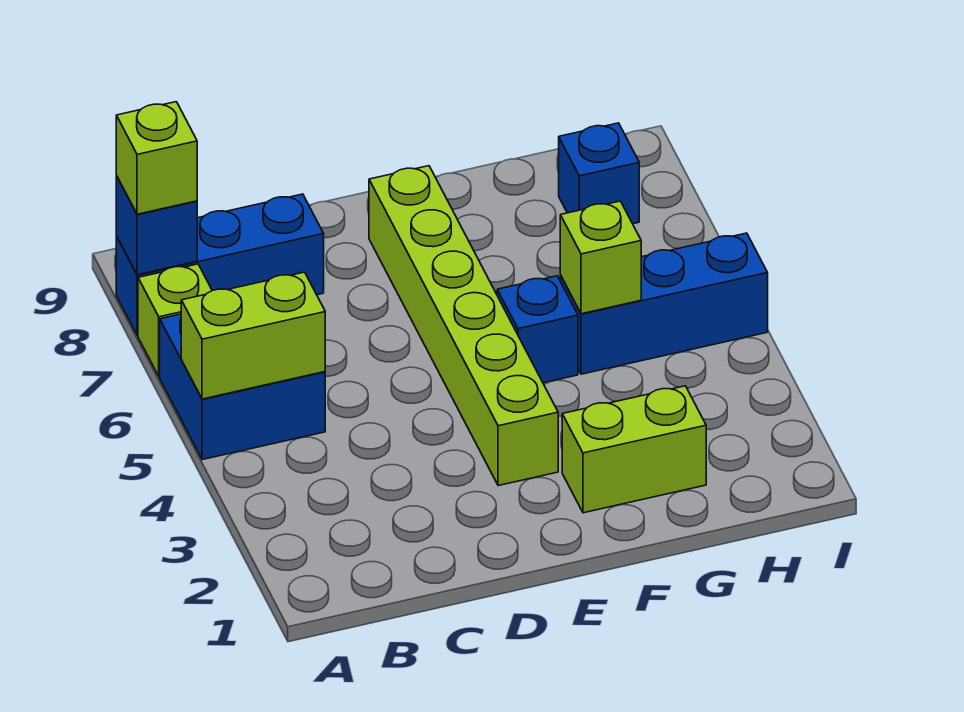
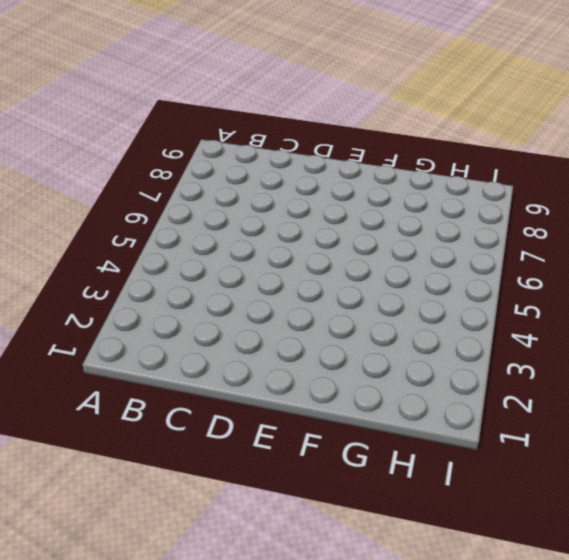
none -> blue brick A5:B6 level 1
none -> lime brick A7 level 1
none -> blue brick A8:C8 level 1

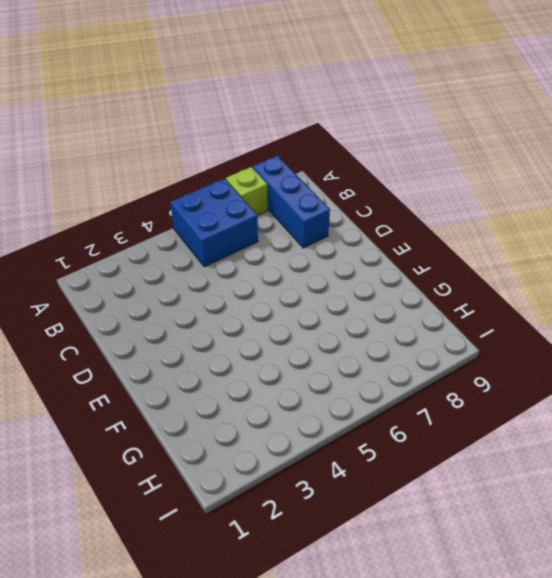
none -> lime brick E3:E8 level 1
none -> lime brick F2:G2 level 1
none -> blue brick F5 level 1

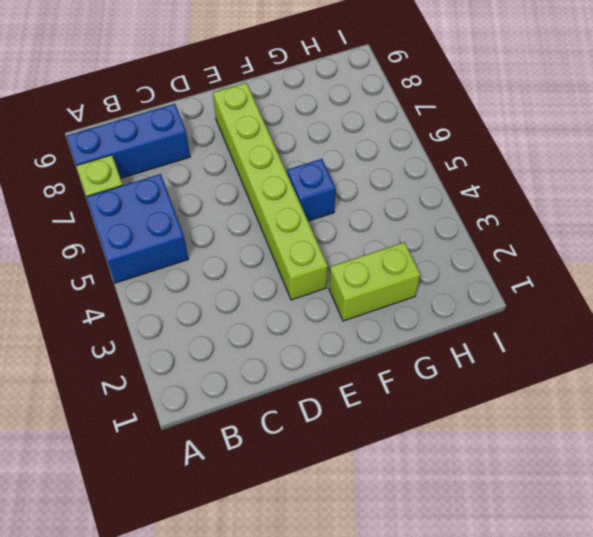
none -> blue brick G5:I5 level 1
none -> blue brick H8 level 1
none -> lime brick A5:B5 level 2

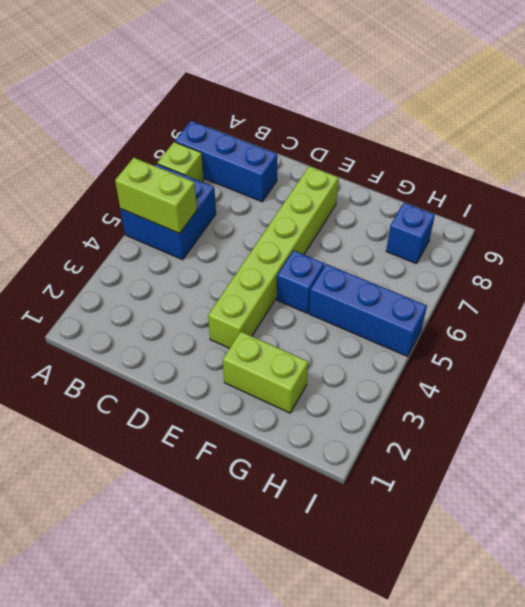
none -> blue brick A8 level 2
none -> lime brick G5 level 2
none -> lime brick A8 level 3

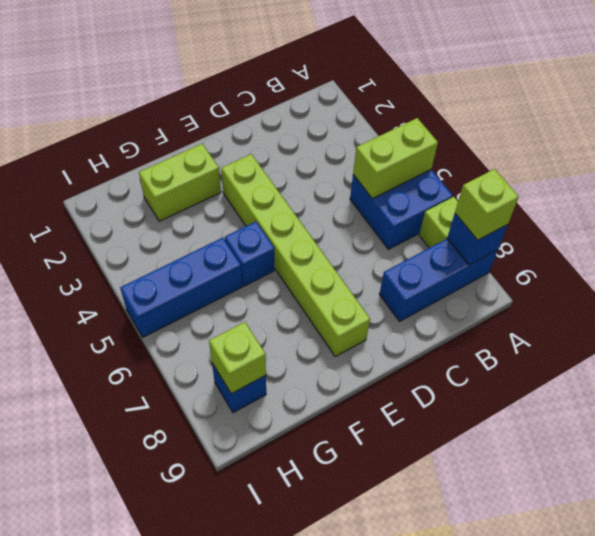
lime brick H8 level 2 -> lime brick G5 level 2

